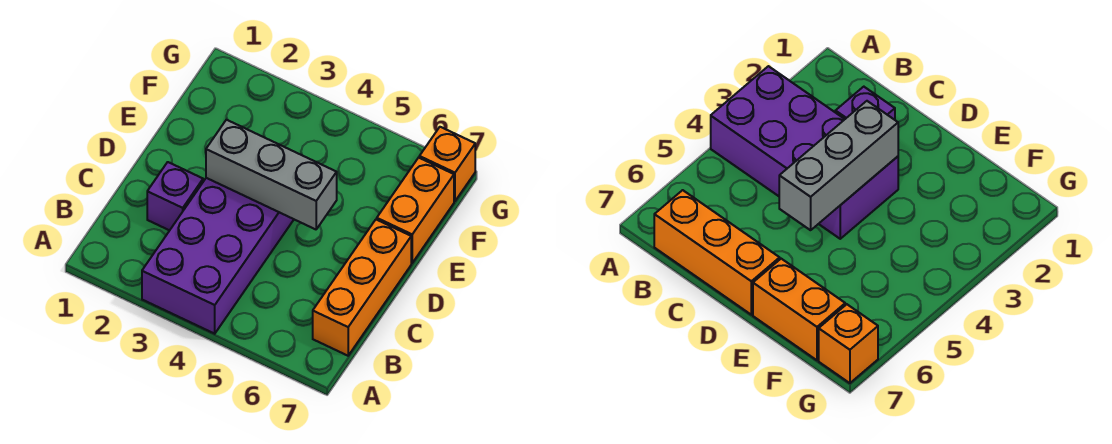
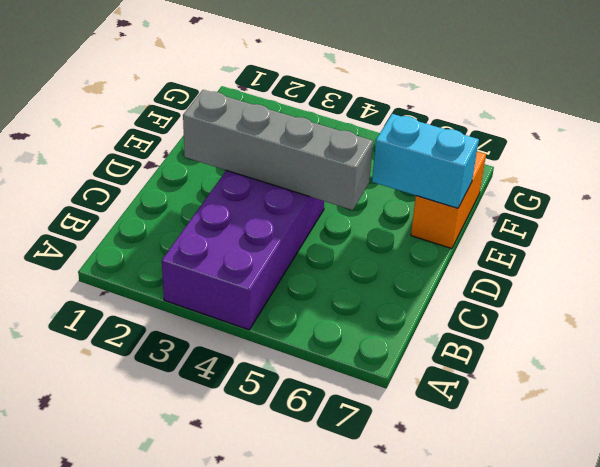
grey brick D2:D5 level 2 -> grey brick D3:D5 level 2
cyan brick E6:E7 level 2 -> none
none -> orange brick B7:D7 level 1
none -> purple brick C2 level 1

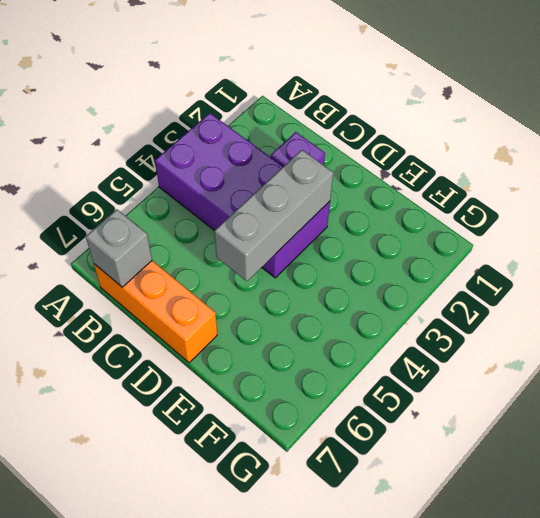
grey brick B7 level 2 -> none
none -> orange brick E7:F7 level 1
none -> orange brick G7 level 1

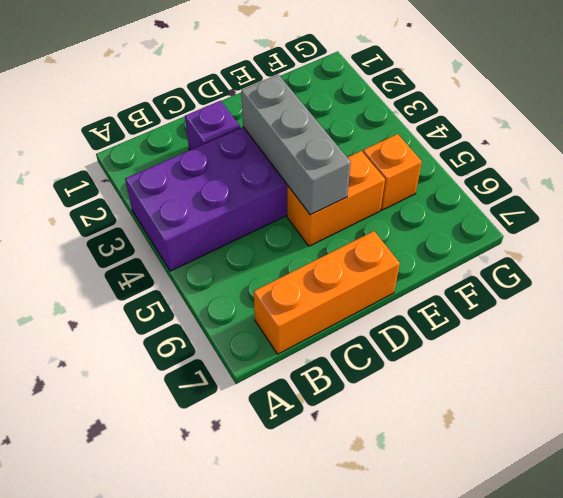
orange brick D5:E5 level 1 -> orange brick E7:F7 level 1
orange brick F5 level 1 -> orange brick G7 level 1

